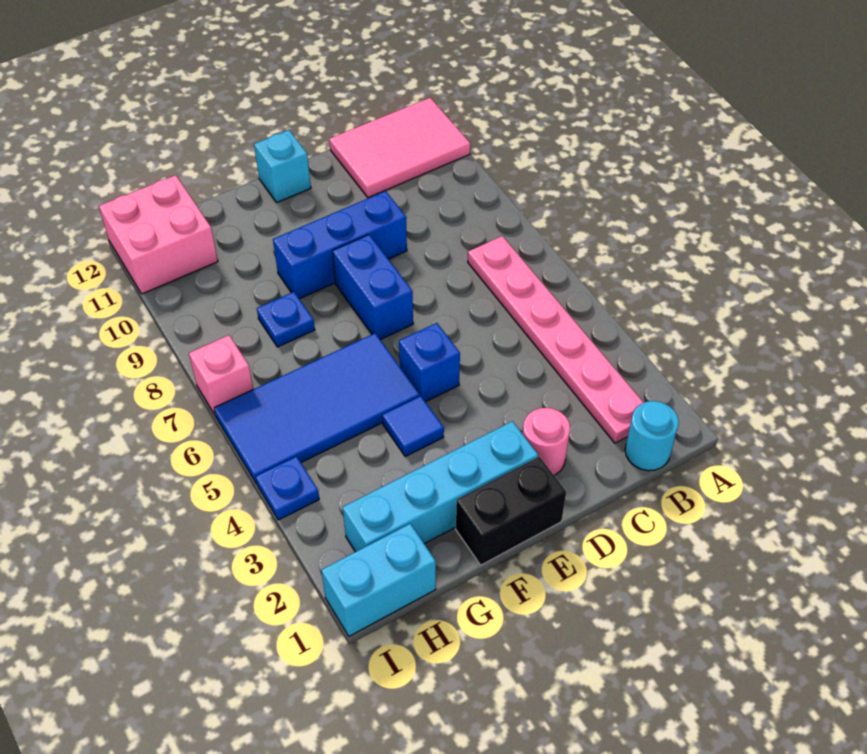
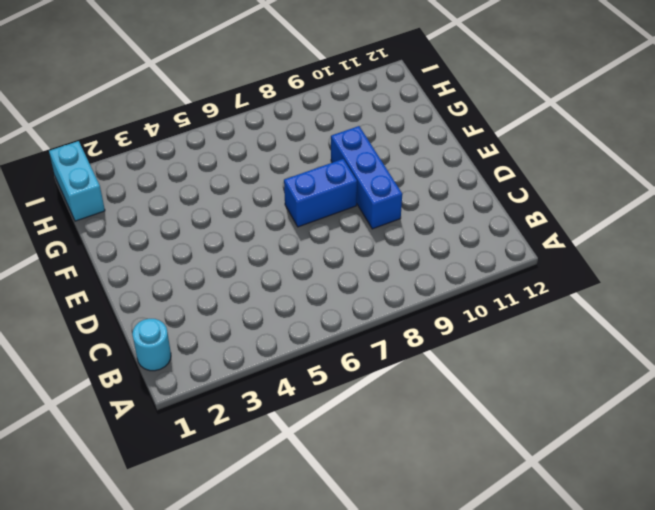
none -> pink tile A11:C12 level 1
none -> pink plate B2:B7 level 1
none -> pink round brick D2 level 1

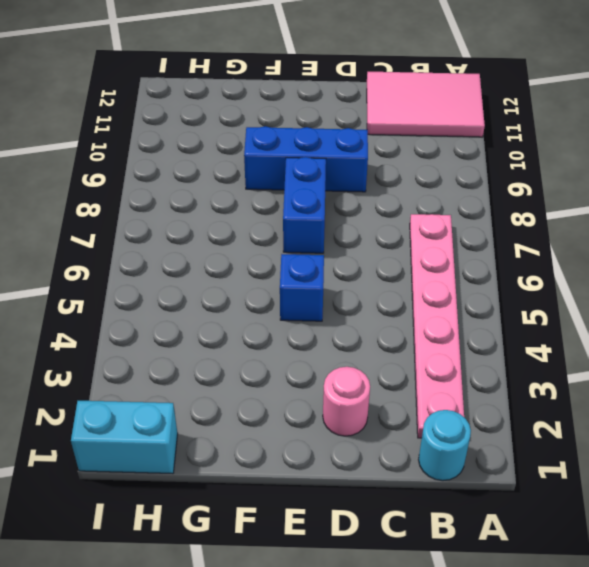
none -> black brick E1:F1 level 1
none -> cyan brick E2:H2 level 1
none -> cyan brick E12 level 1

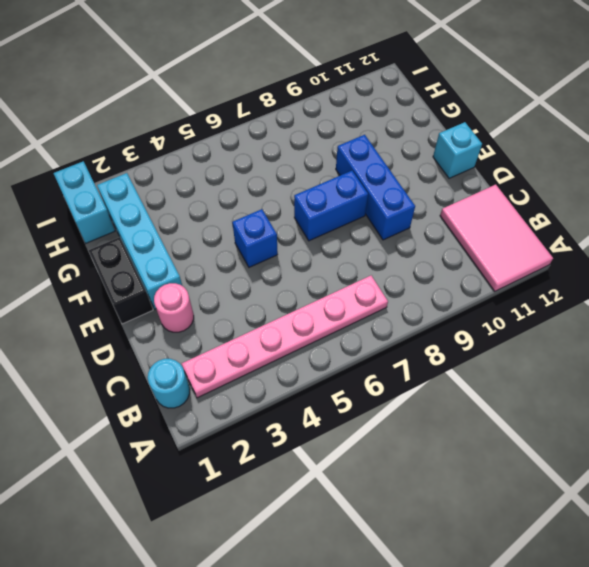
none -> blue tile F4 level 1
none -> blue tile F5:I6 level 1
none -> blue plate G8 level 1

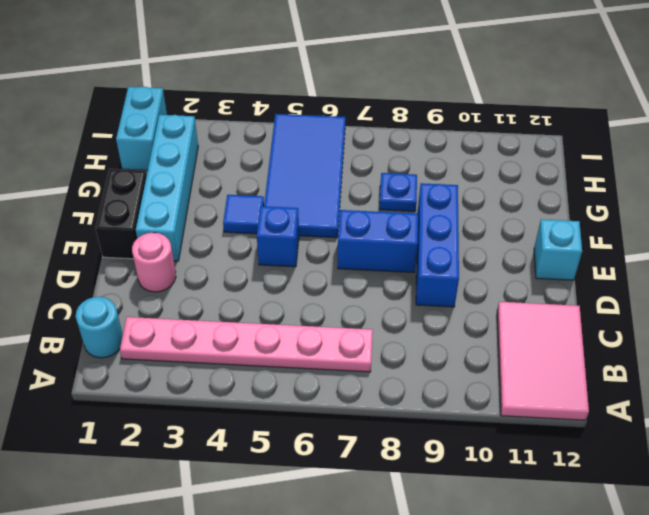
none -> pink brick H11:I12 level 1
none -> blue plate I4 level 1
none -> pink brick I7 level 1

